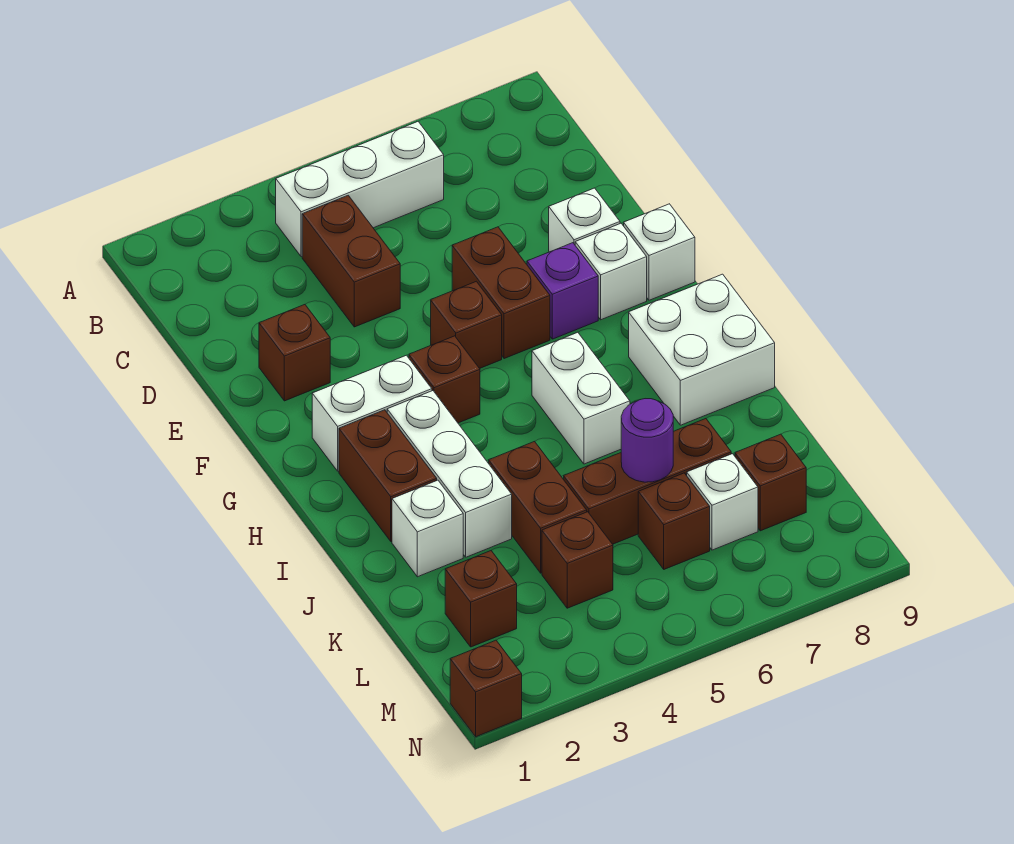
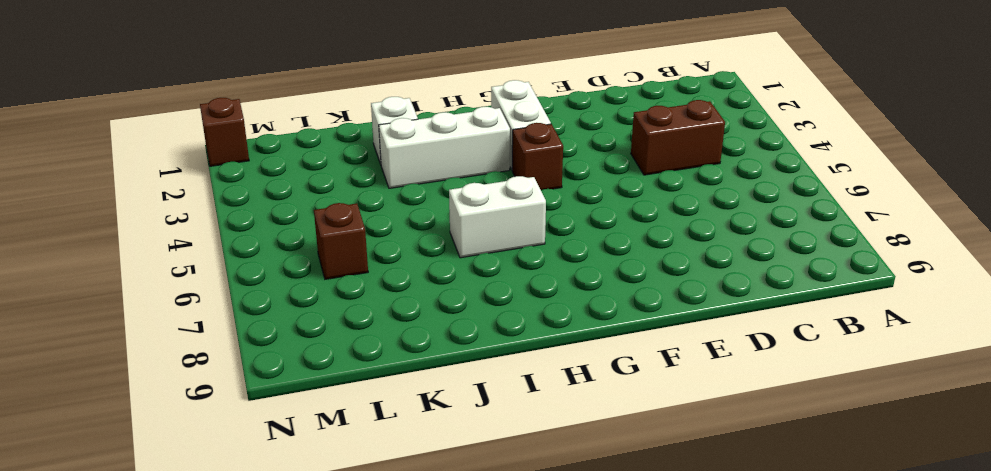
none -> white brick B4:B6 level 1
none -> brown brick E2 level 1
none -> brown brick E6:F6 level 1

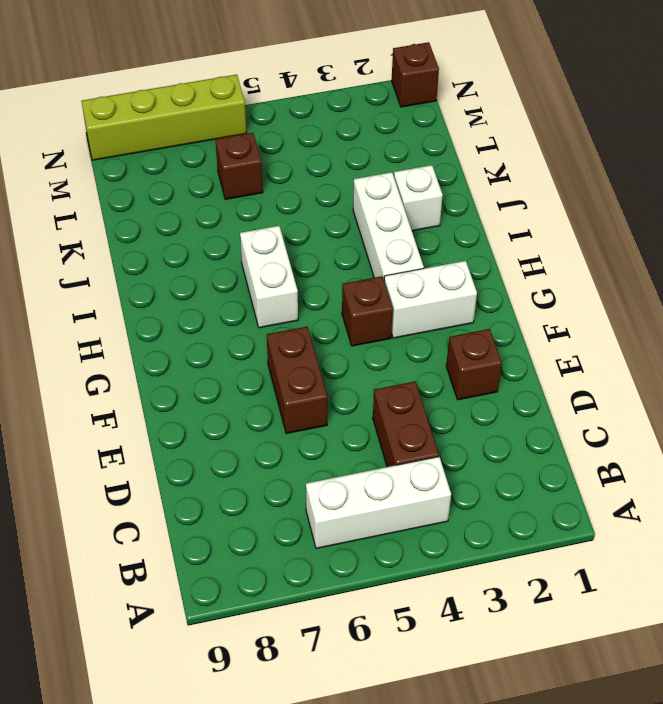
lime brick N6:N9 level 1 -> none
none -> white brick E8 level 1
none -> brown brick F5 level 1
none -> purple brick F7 level 1

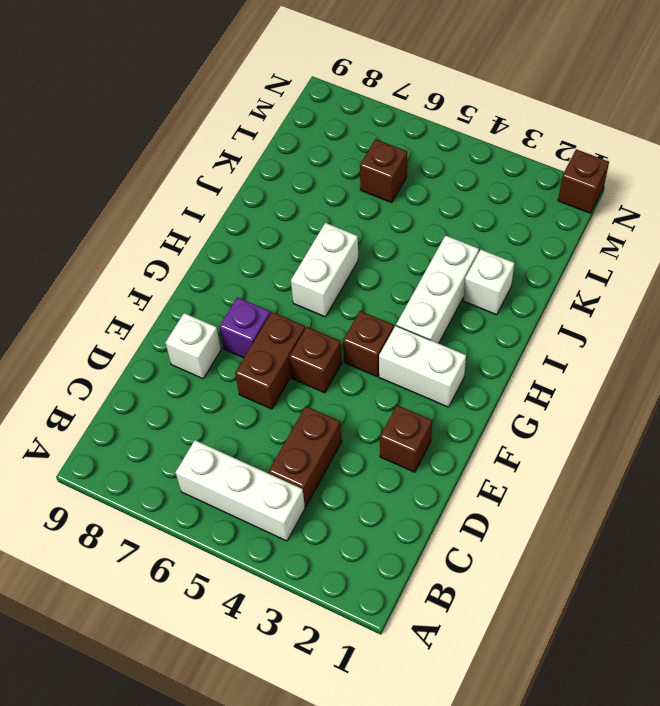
none -> white brick F8 level 1
none -> white brick F9 level 1
none -> brown brick H2:I2 level 1

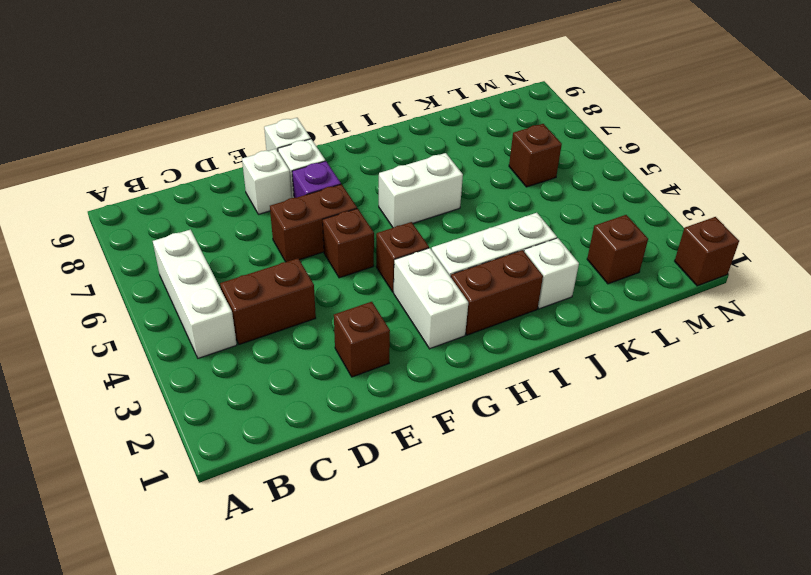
none -> white brick H8:I9 level 1
none -> brown brick J4:K4 level 1
none -> brown brick K5:K7 level 1

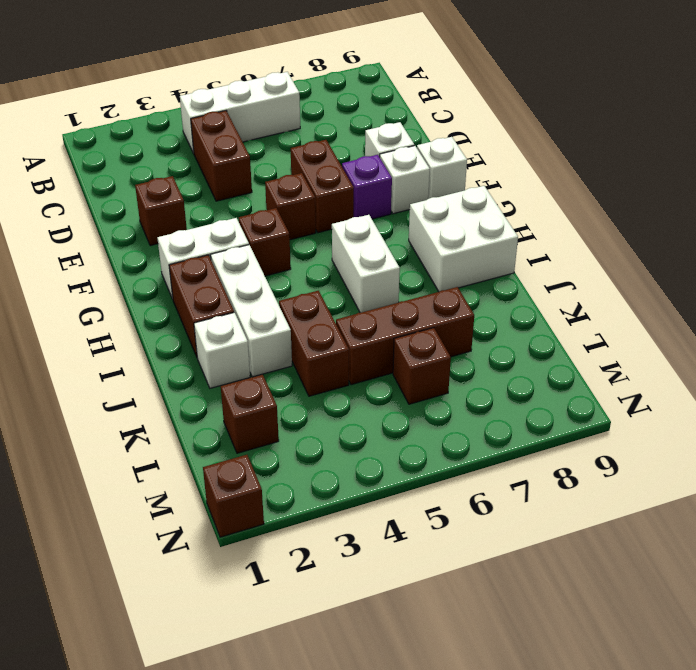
none -> brown brick L4 level 1
none -> white brick L7 level 1
none -> brown brick L8 level 1

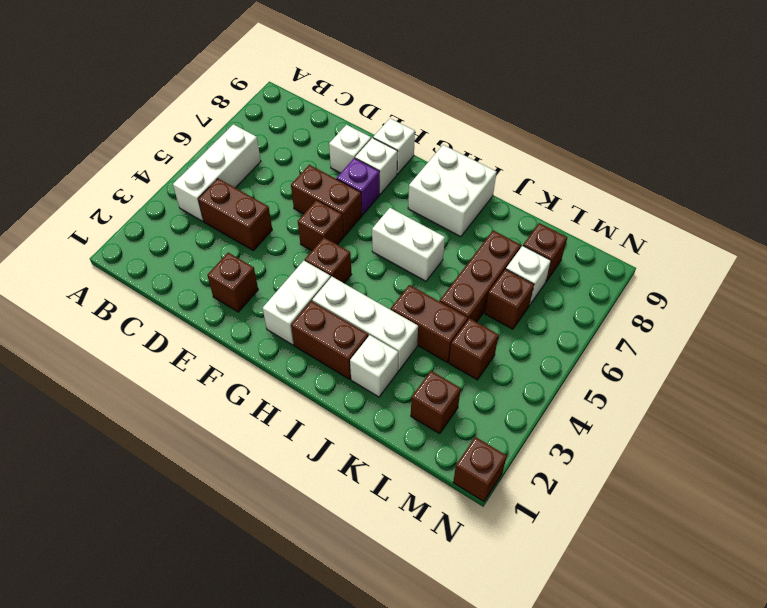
none -> purple round brick K6 level 2

